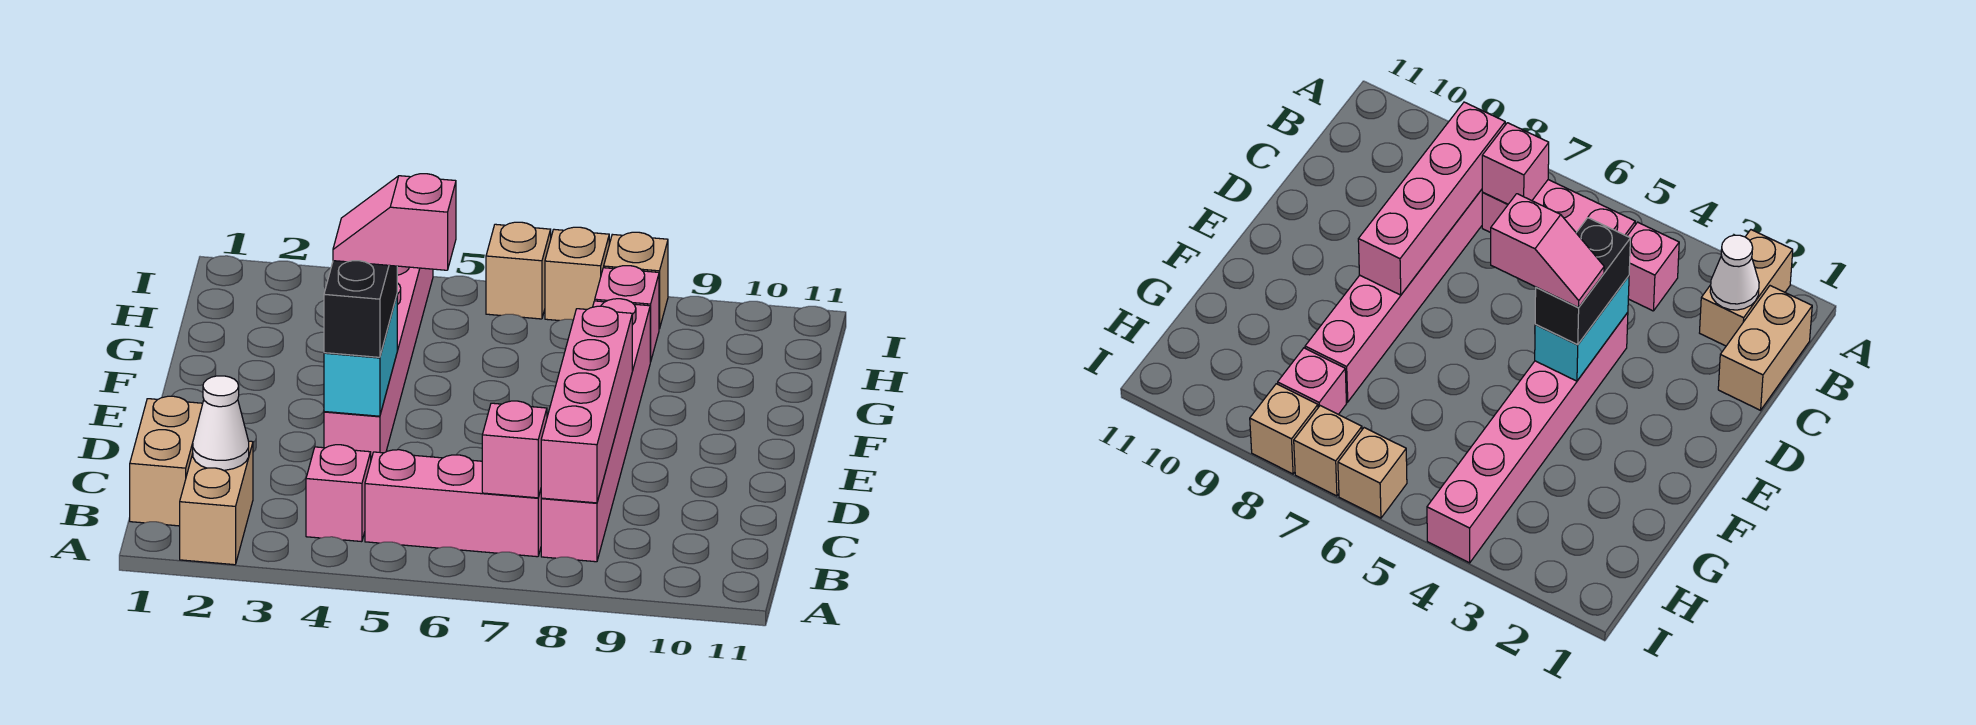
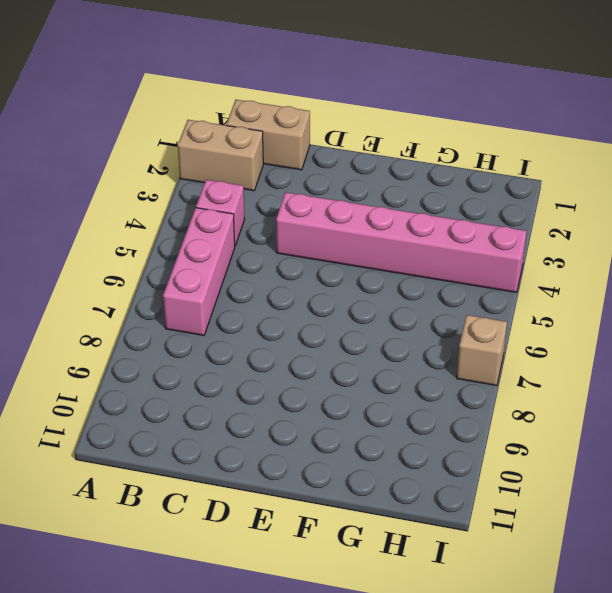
none -> pink brick B8:G8 level 1
none -> pink brick H8 level 1
none -> tan brick I6 level 1

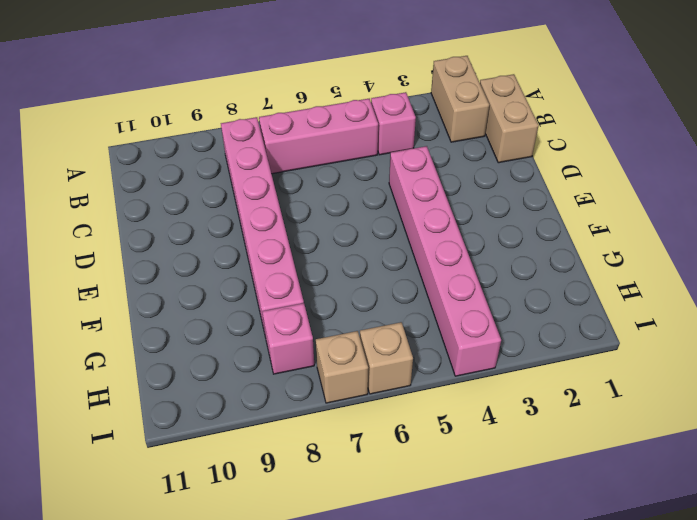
none -> tan brick I8 level 1
none -> white cone B2 level 2
none -> pink brick B7 level 2

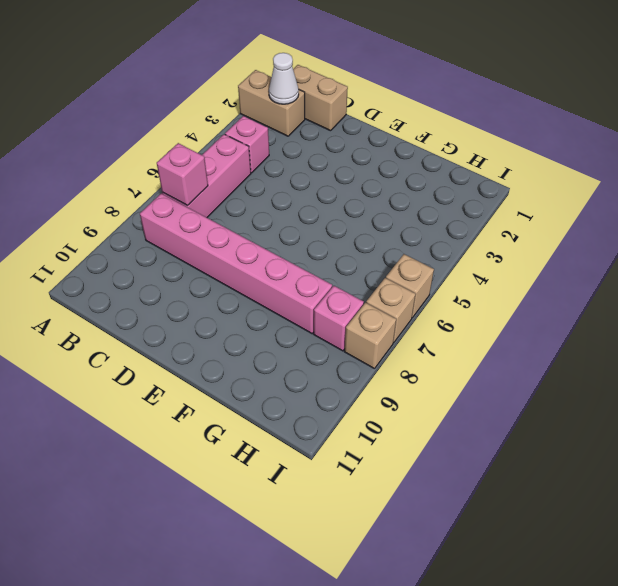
none -> pink brick D4:I4 level 1
none -> pink brick B8:E8 level 2
none -> cyan brick D4:E4 level 2

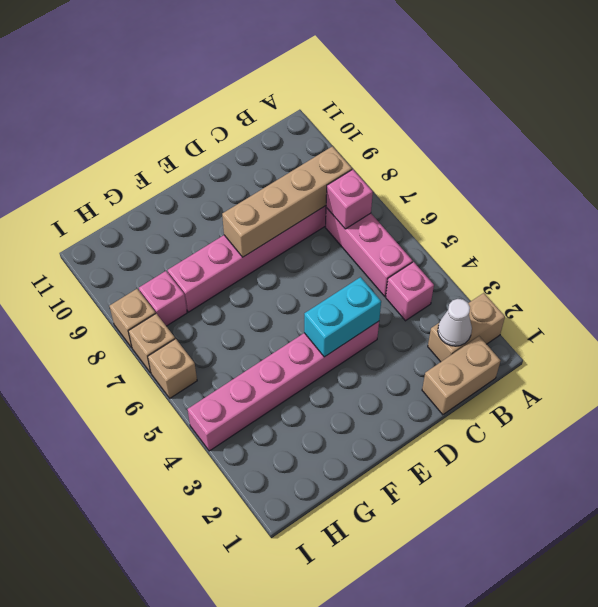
tan brick B8:E8 level 2 -> pink brick B8:E8 level 2
none -> black brick D4:E4 level 3
none -> pink slope E4:E5 level 4 top 5

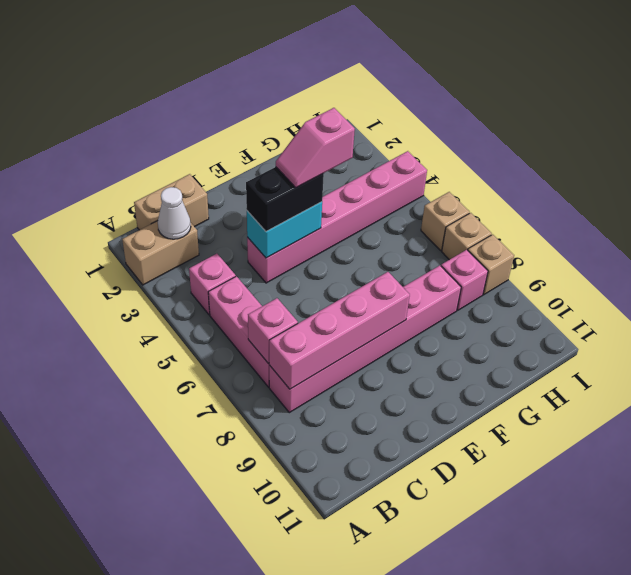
pink slope E4:F4 level 4 top F -> pink slope E4:E5 level 4 top 5

